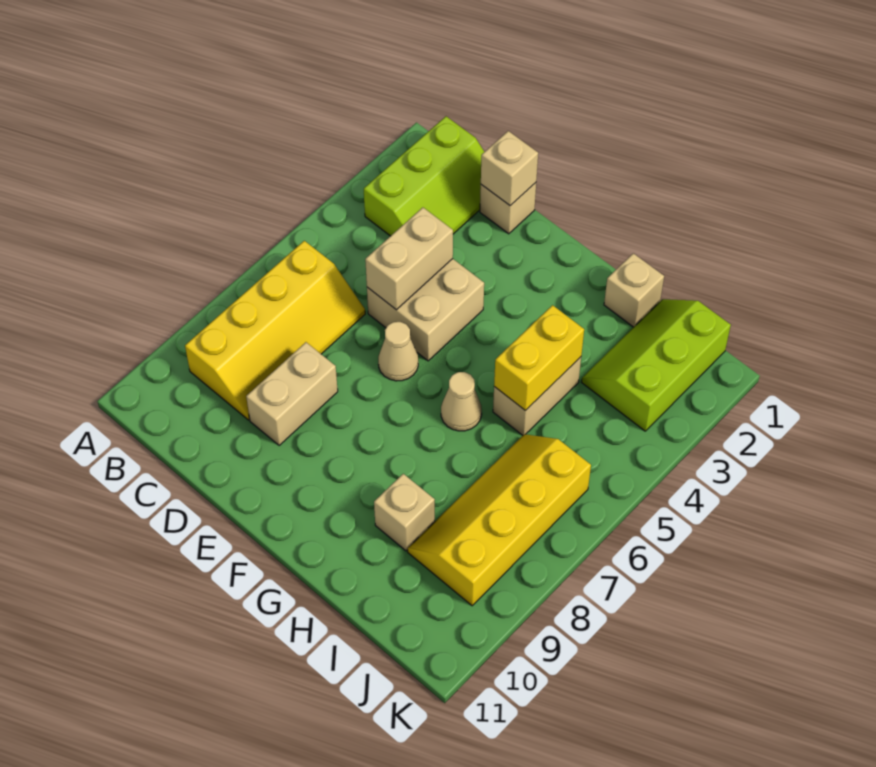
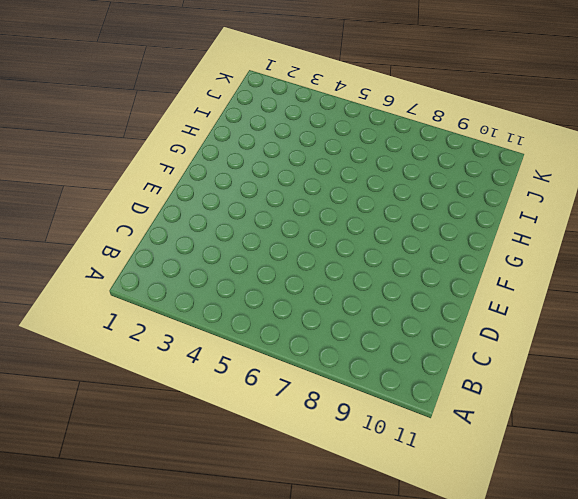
none -> lime slope B1:C3 level 1 top B
none -> yellow slope B6:C9 level 1 top B
none -> tan brick D1 level 1

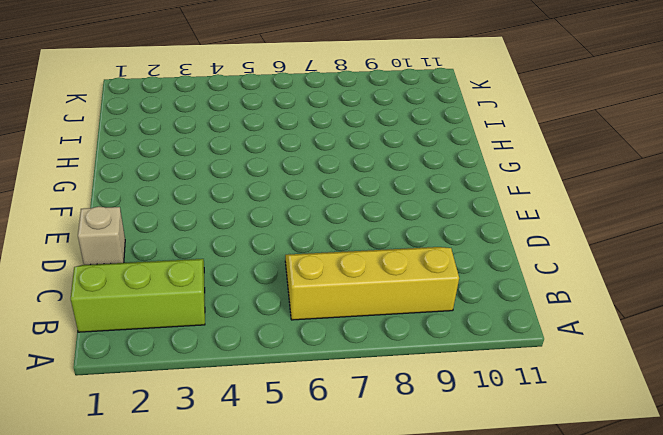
none -> tan brick D4:E5 level 1
none -> tan brick D8:D9 level 1
none -> tan cone E6 level 1

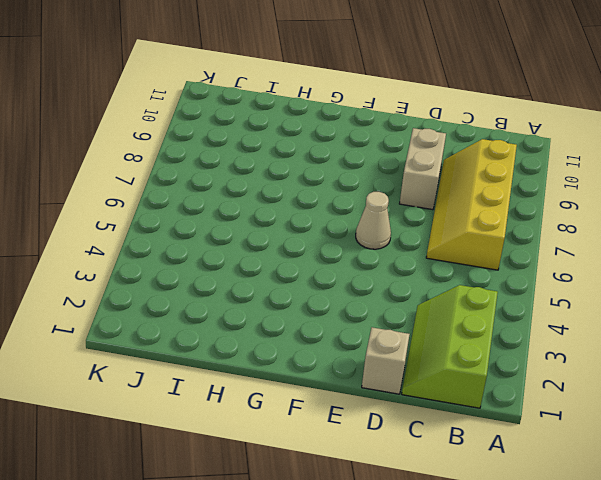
none -> tan brick D4:E5 level 1
none -> tan cone G6 level 1
none -> tan brick H1 level 1

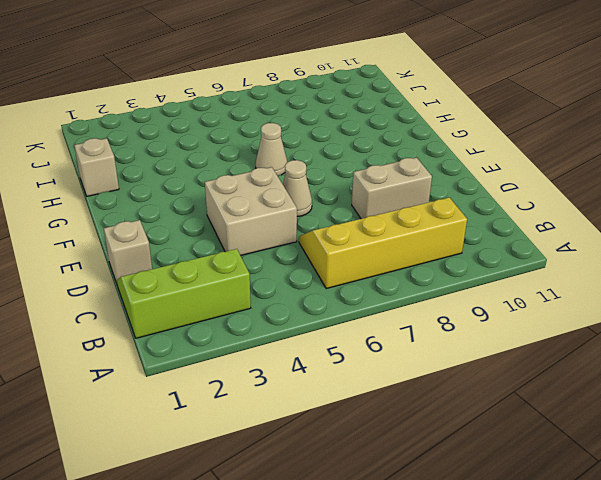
none -> tan brick H4:H5 level 1
none -> tan brick H9 level 1
none -> lime slope I1:J3 level 1 top J

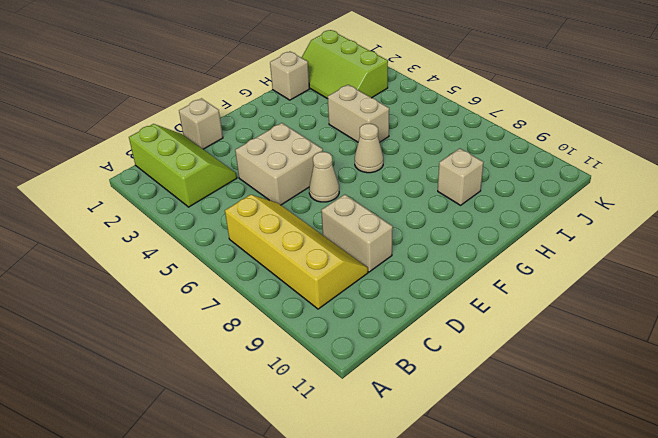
none -> yellow slope I6:J9 level 1 top J
none -> tan brick D1 level 2
none -> tan brick D4:D5 level 2

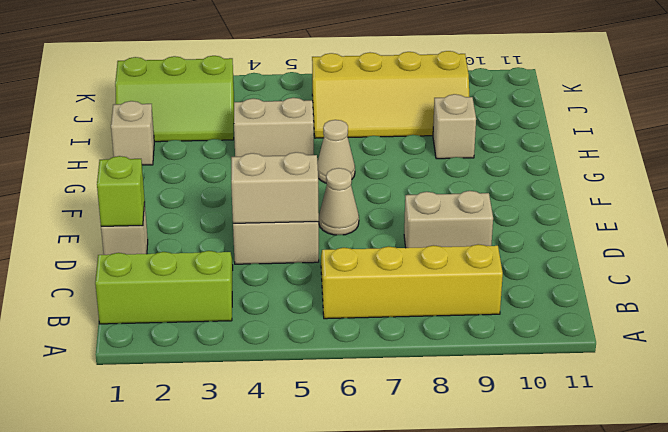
lime brick D1 level 2 -> tan brick D1 level 2
none -> yellow brick H4:H5 level 2

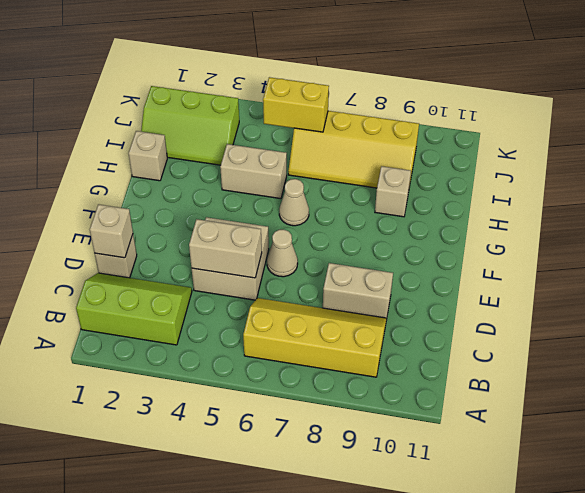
yellow brick J5:J6 level 2 -> yellow brick H4:H5 level 2

